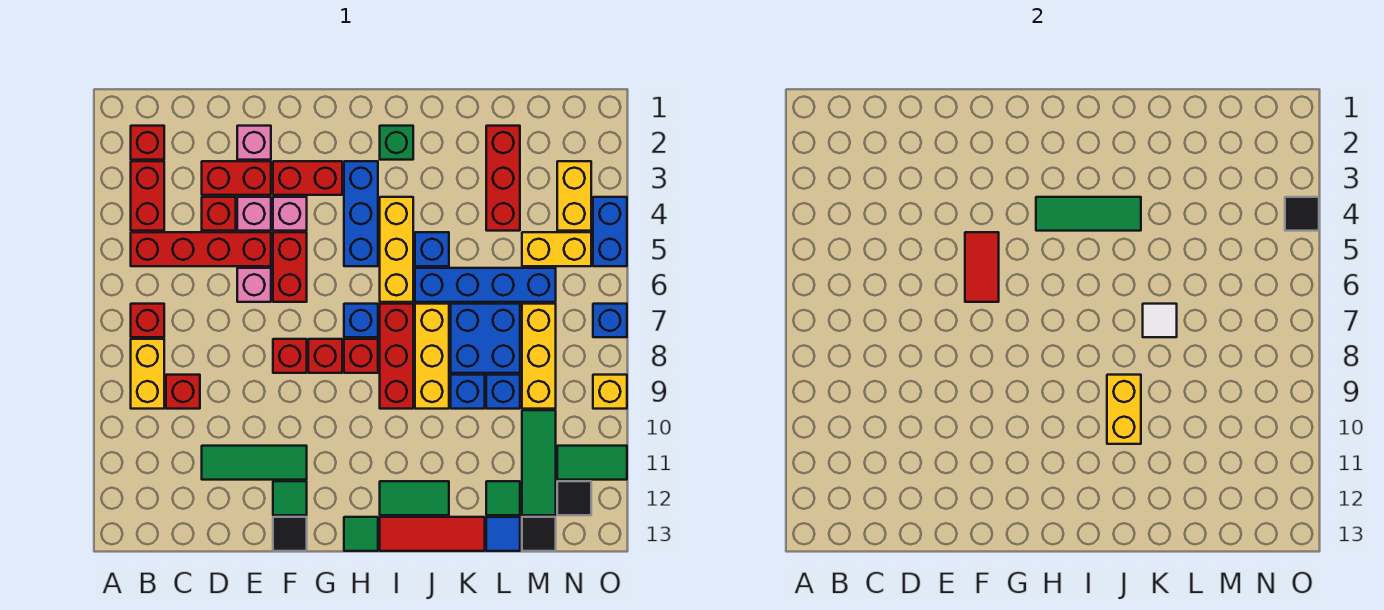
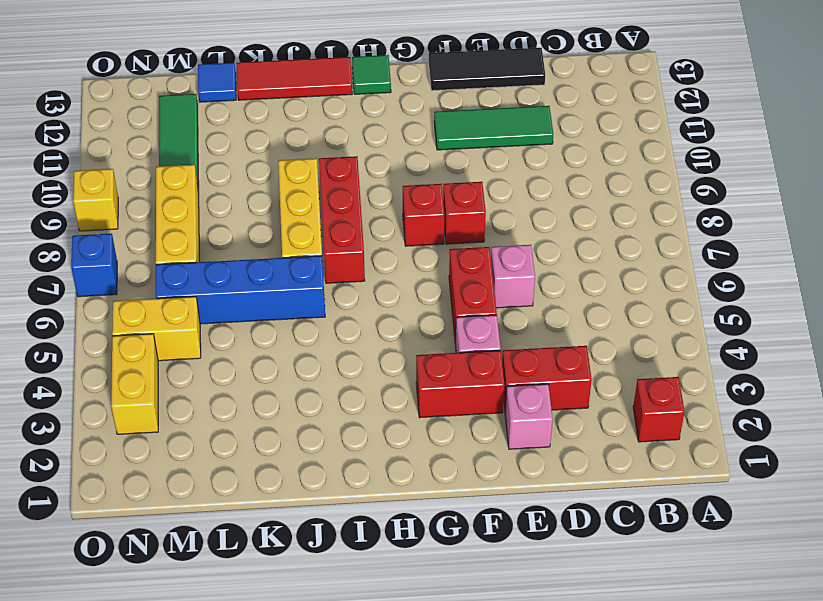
black tile D13:F13 level 1 -> black tile F13 level 1
none -> red brick B3:B4 level 1
none -> red brick B5:E5 level 1
none -> red brick B7 level 1
none -> yellow brick B8:B9 level 1

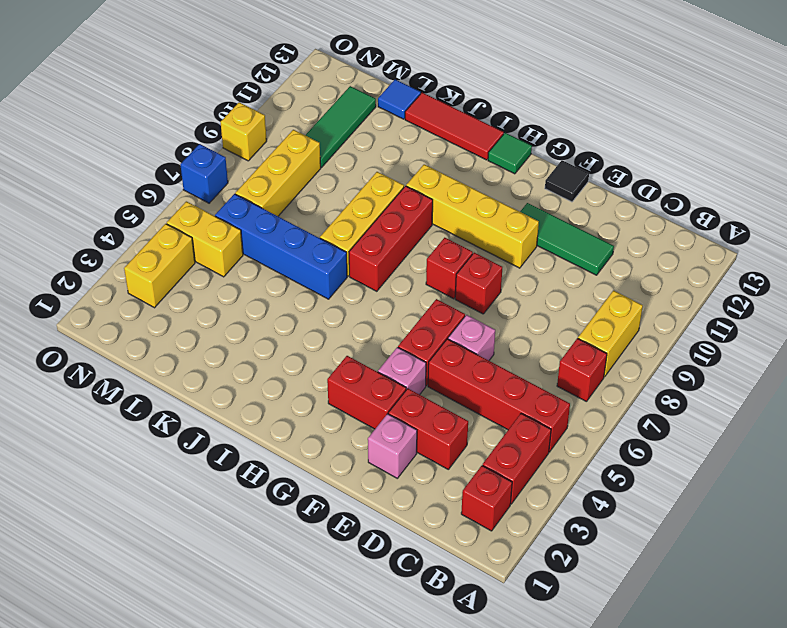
yellow brick F10:I10 level 1 -> none
none -> red brick C9 level 1
none -> red brick D4 level 1
none -> pink brick E4 level 1
none -> green tile F12 level 1

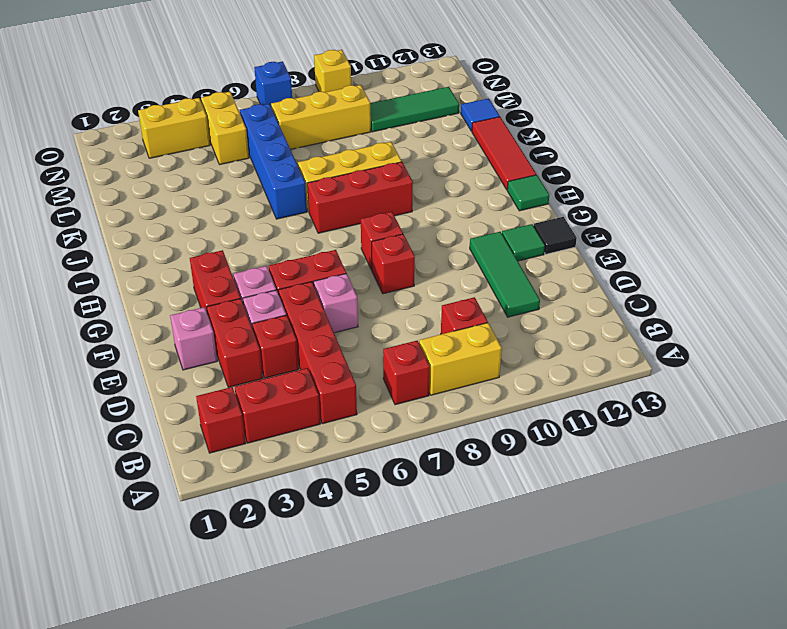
none -> blue brick H3:H5 level 1
none -> blue brick H7 level 1
none -> red brick H8 level 1
none -> green brick I2 level 1

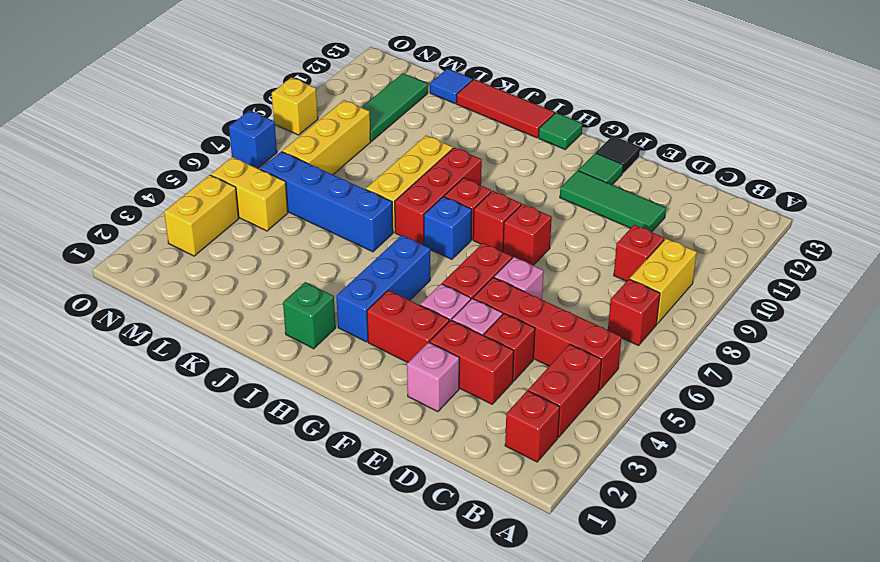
none -> yellow brick I4:I6 level 1
none -> green tile I12:J12 level 1
none -> blue brick J5 level 1
none -> blue brick K7:L8 level 1

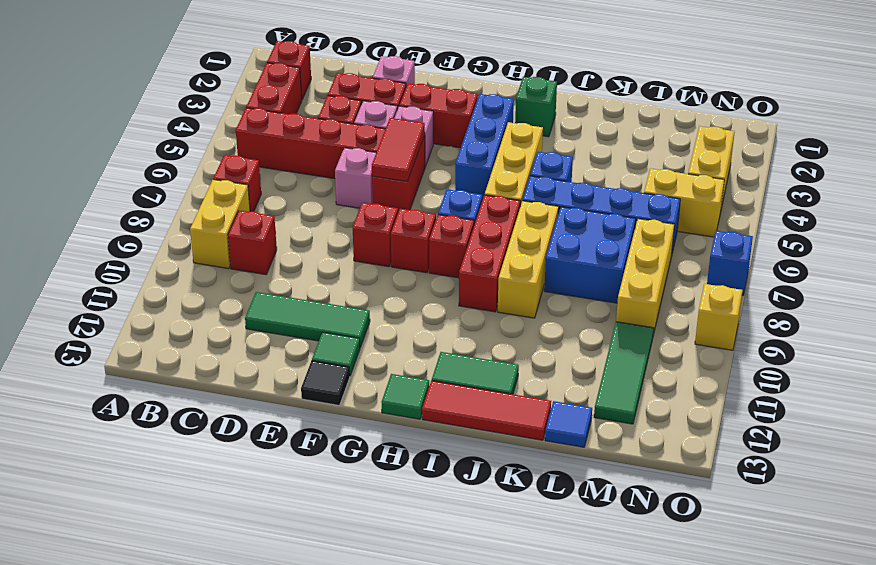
none -> blue brick K9 level 1
none -> red brick L2:L4 level 1
none -> blue brick L9 level 1
none -> green tile L12 level 1

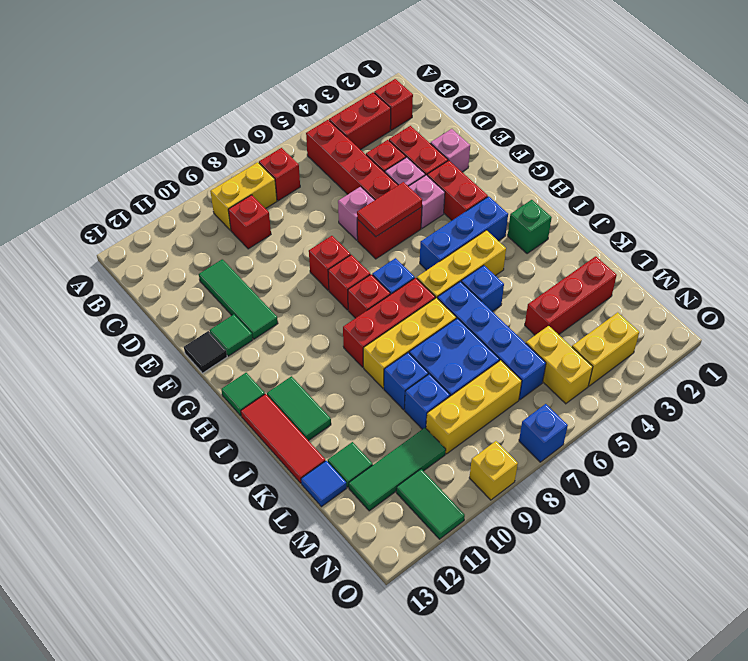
none -> black tile M13 level 1
none -> black tile N12 level 1
none -> blue brick O4:O5 level 1
none -> green tile H4:J4 level 2

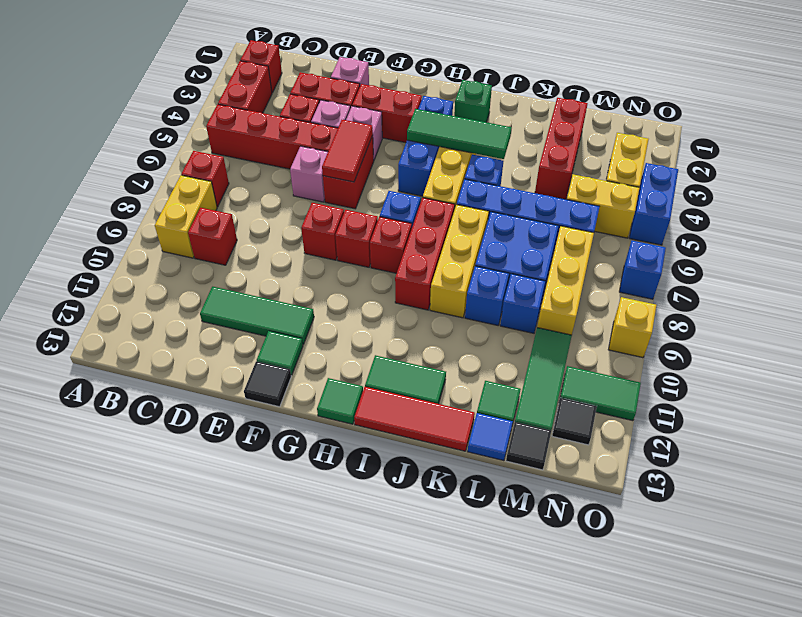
none -> yellow brick J9:J10 level 2
none -> white tile K7 level 2
none -> black tile O4 level 2

